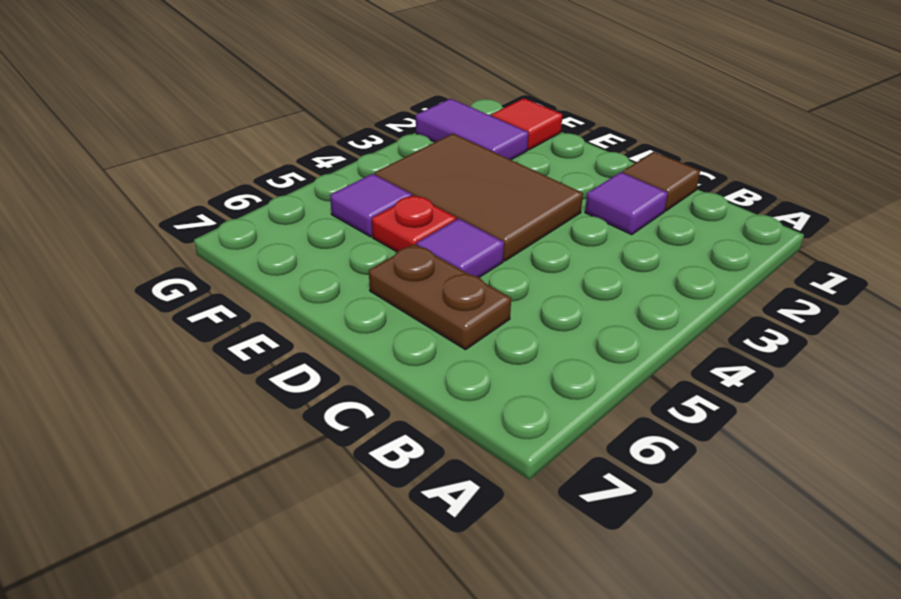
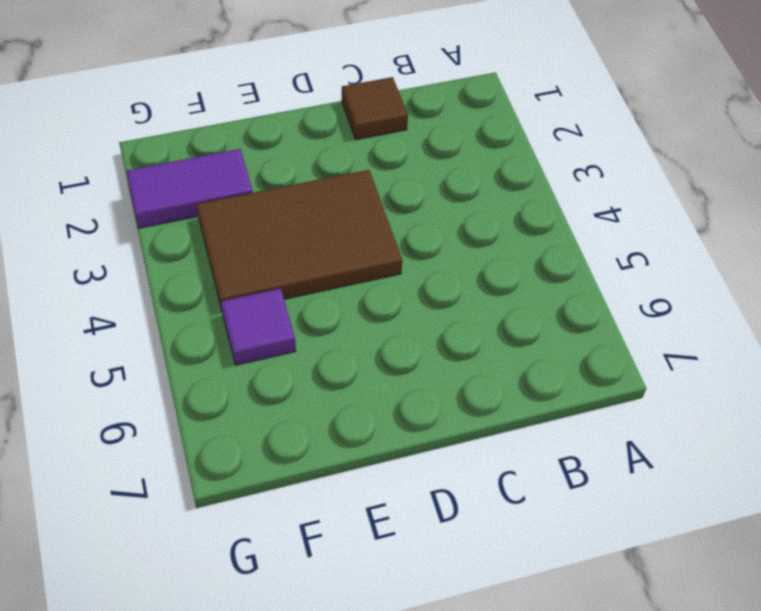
none -> purple tile C2 level 1
none -> brown plate C6:D6 level 1

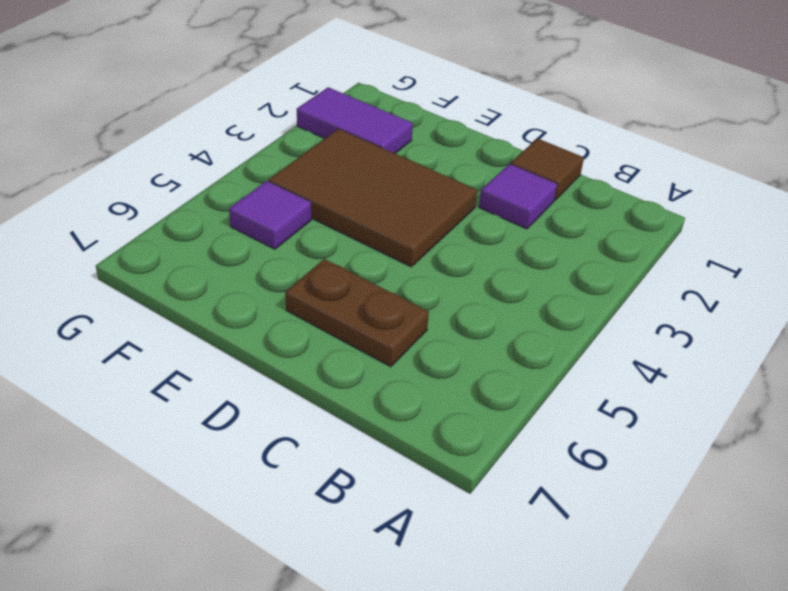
none -> purple tile D5 level 1
none -> red plate E5 level 1

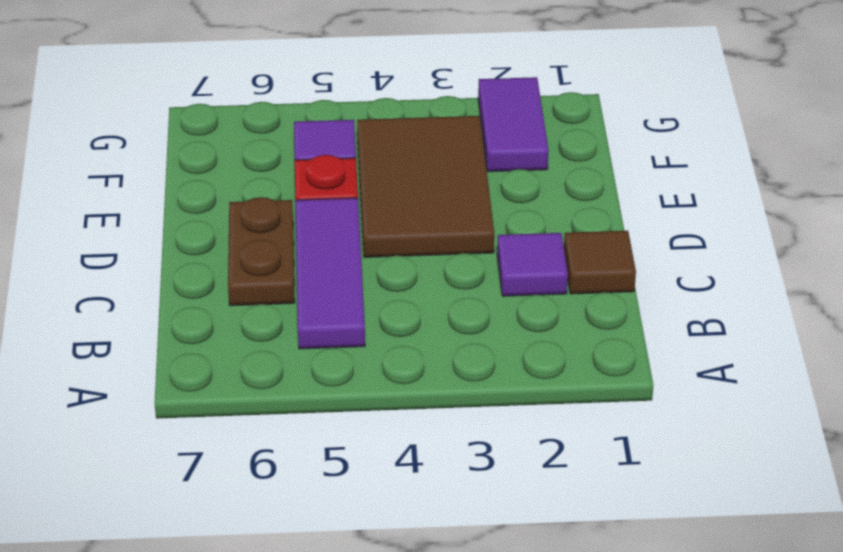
purple tile B5:D5 level 1 -> purple tile D5 level 1
none -> red tile F1 level 1

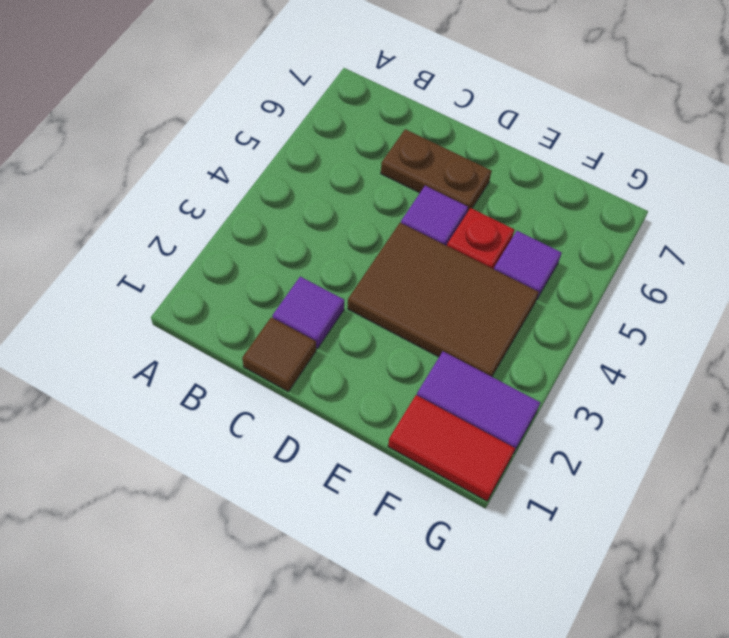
red tile F1:G1 level 1 -> red tile F1 level 1

